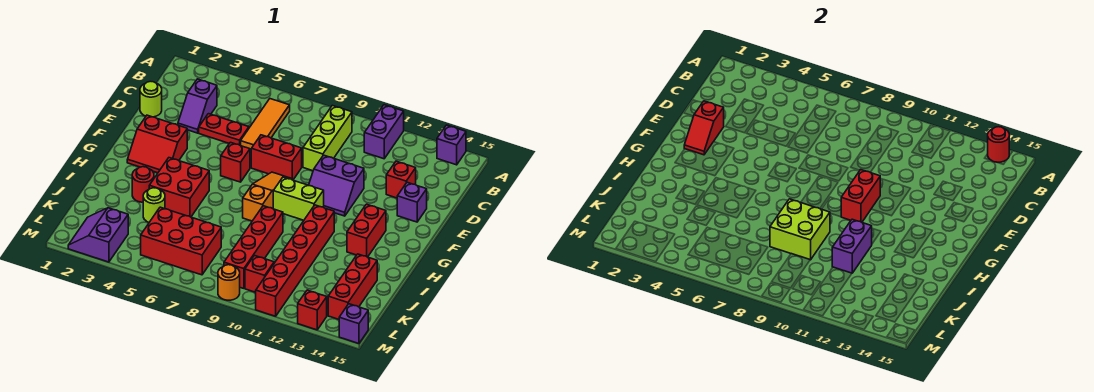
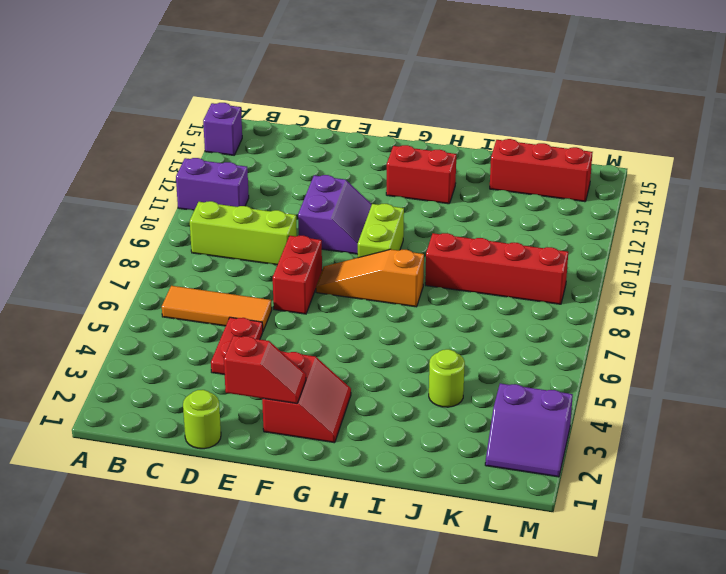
none -> purple slope C3:D3 level 1 top C
none -> red brick D13 level 1
none -> purple brick E14 level 1
none -> red brick F6 level 1

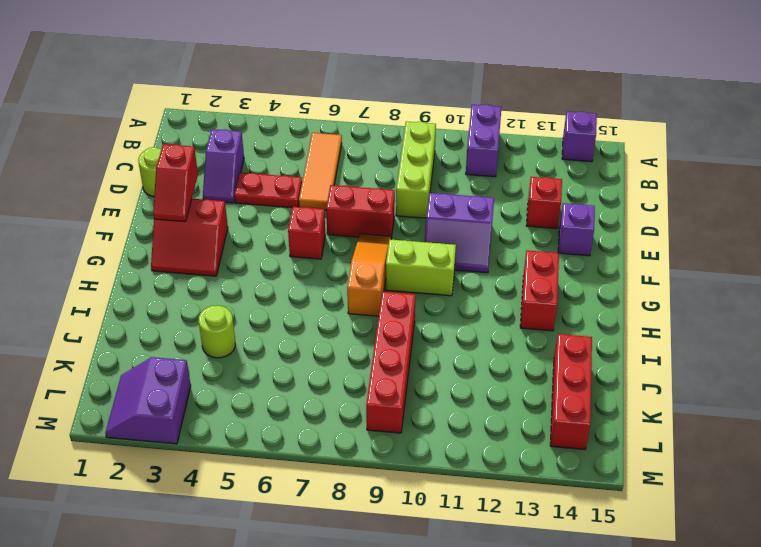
none -> red brick H4:I5 level 1
none -> red brick H11:M11 level 1
none -> red round brick I3 level 1
none -> red brick K5:L7 level 1

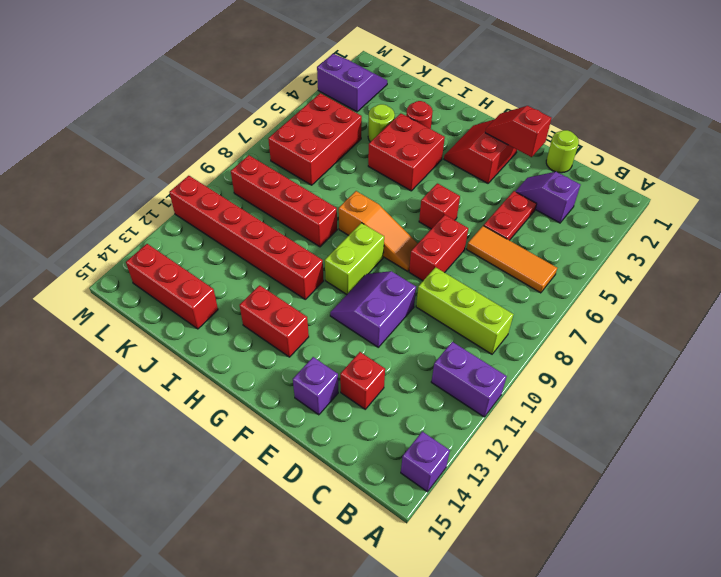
none -> red brick L10 level 1
none -> orange round brick M9 level 1
none -> red brick M13 level 1
none -> purple brick M15 level 1

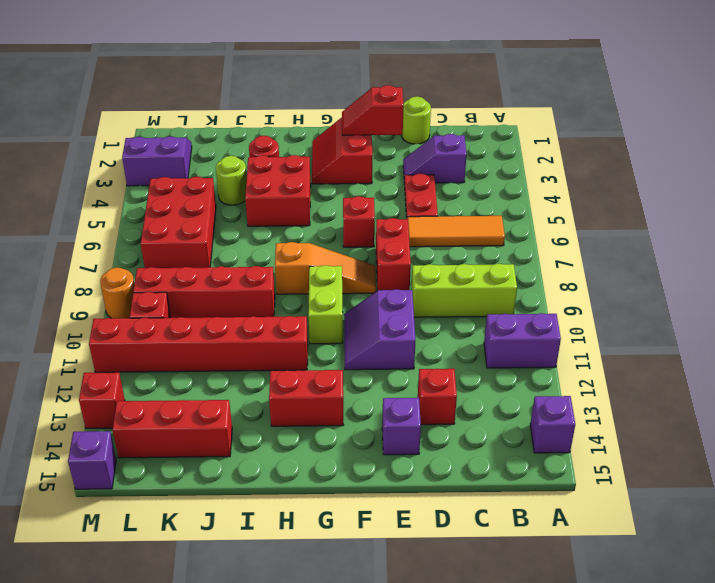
none -> red round brick A14 level 2
none -> red brick F10:G10 level 2
none -> lime brick I8:J9 level 2
none -> purple brick I11:J11 level 2

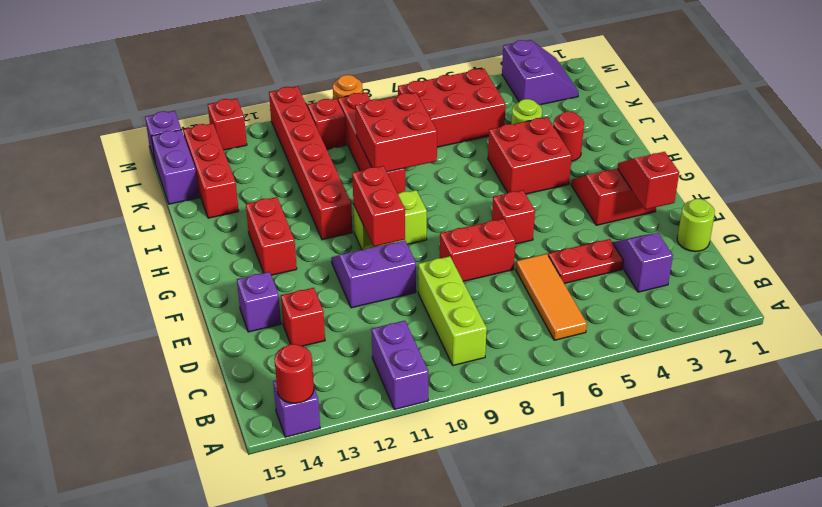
red brick I8:J9 level 2 -> lime brick I8:J9 level 2
purple brick K15:L15 level 1 -> purple brick I11:J11 level 2
none -> orange slope F8:H8 level 1 top H

